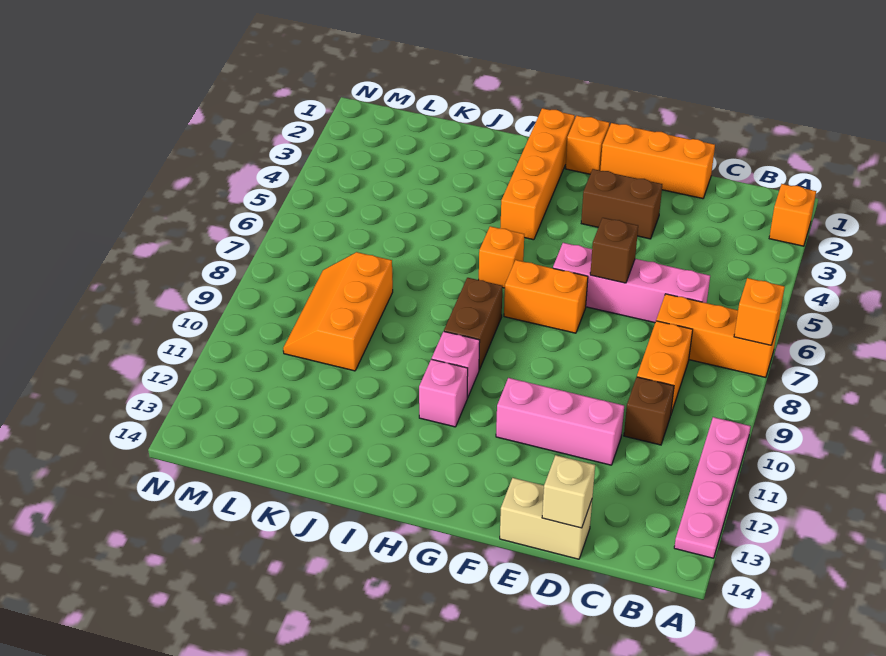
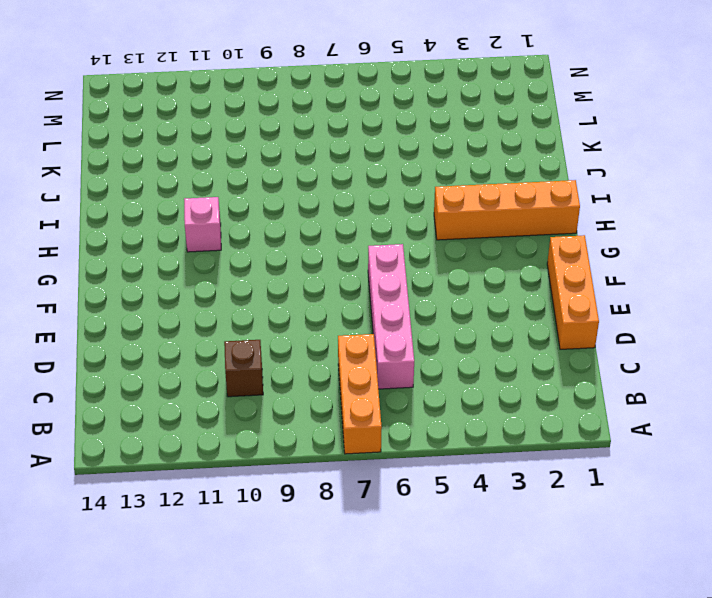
none -> orange brick A2 level 1
none -> pink plate A10:A13 level 1
none -> orange brick C8:C9 level 1

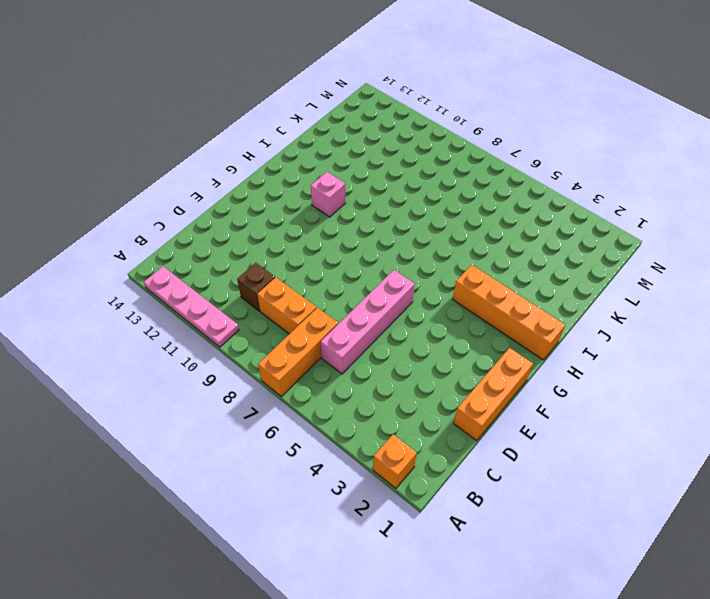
none -> pink brick D11:F11 level 1
none -> tan brick D14:E14 level 1
none -> brown brick E3:F3 level 1

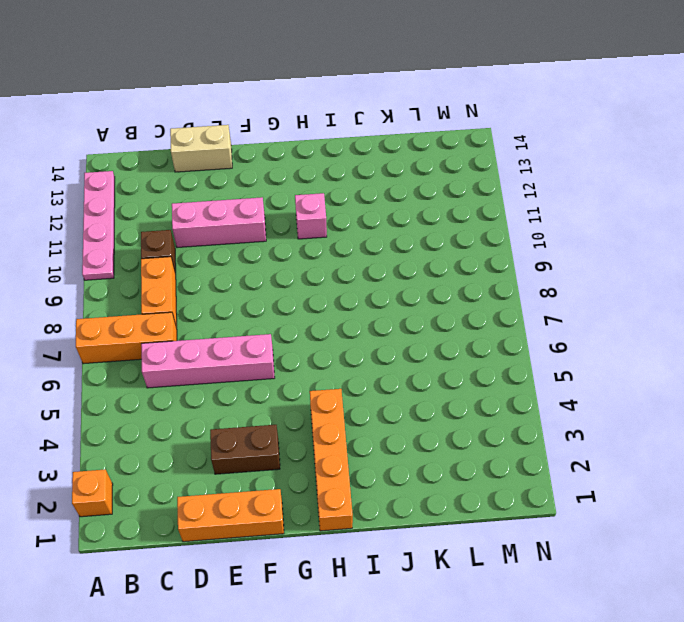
none -> orange brick F7:G7 level 1
none -> orange brick G1 level 1
none -> orange brick H6 level 1

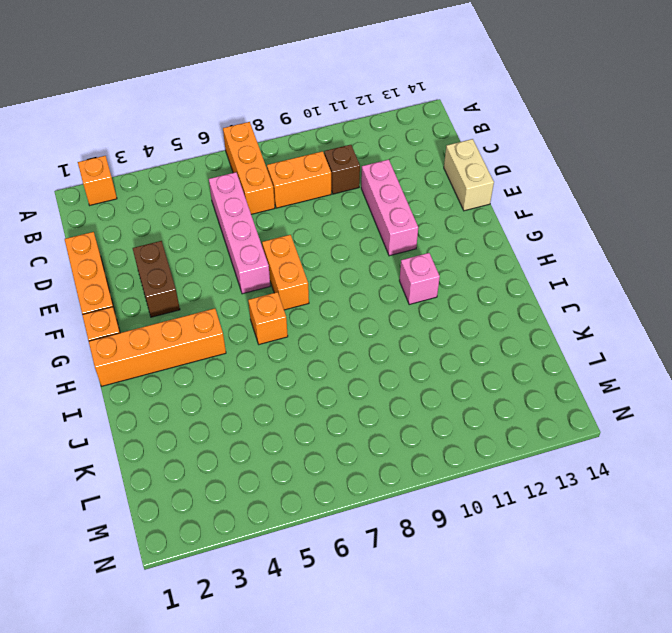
none -> pink plate A10:A13 level 1
none -> brown brick H8:H9 level 1
none -> pink brick H10 level 1

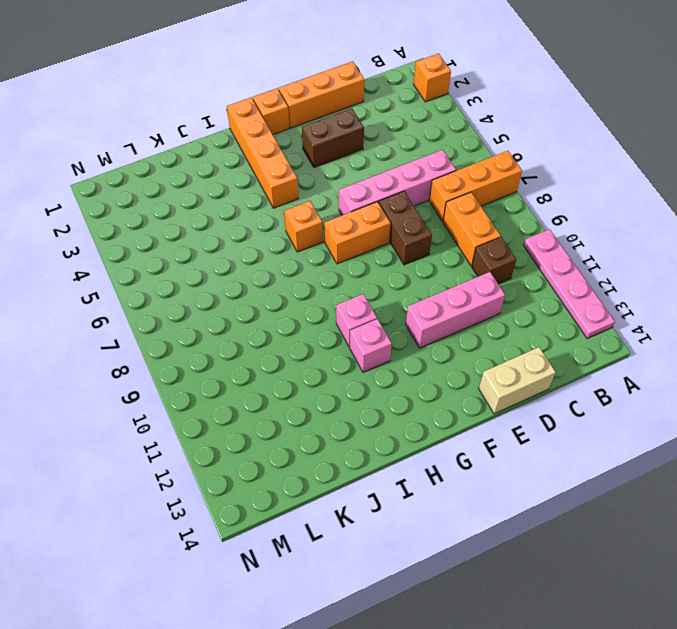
brown brick E7:E8 level 1 -> brown brick H8:H9 level 1
none -> orange slope K8:L10 level 1 top K
none -> orange brick A7 level 2
none -> tan brick D14 level 2

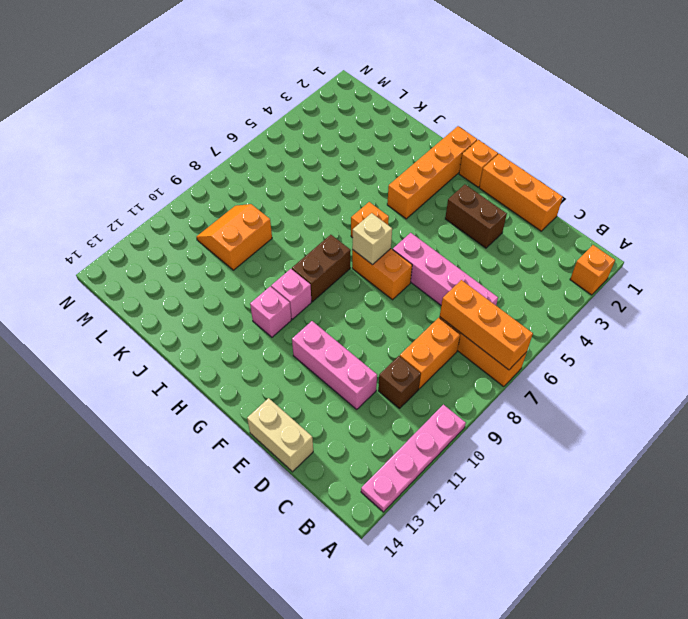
orange brick A7:C7 level 2 -> orange brick A7 level 2
tan brick G7 level 2 -> tan brick D14 level 2
orange slope K9:L10 level 1 top K -> orange slope K8:L10 level 1 top K
none -> brown brick E6 level 2

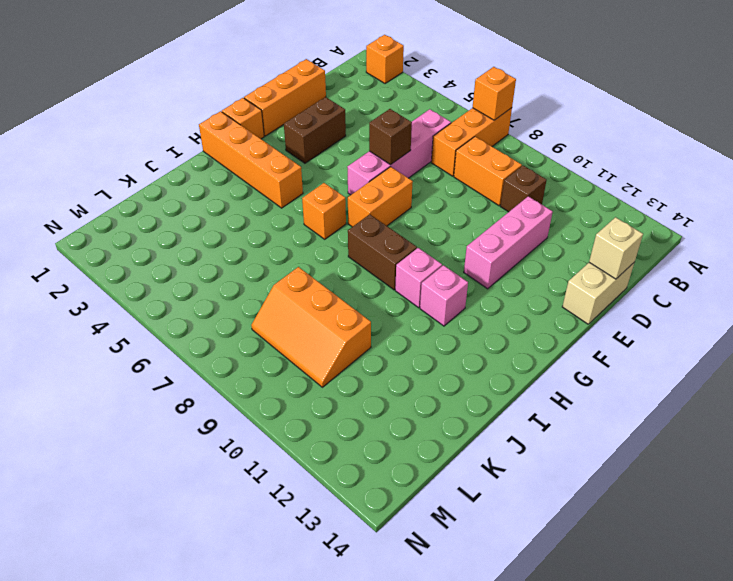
none -> pink plate A10:A13 level 1

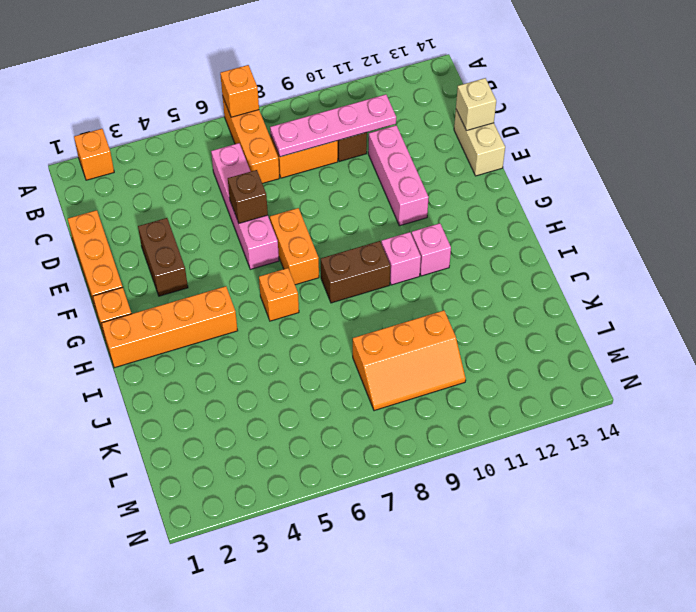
pink plate C8:C11 level 2 -> pink plate A10:A13 level 1

